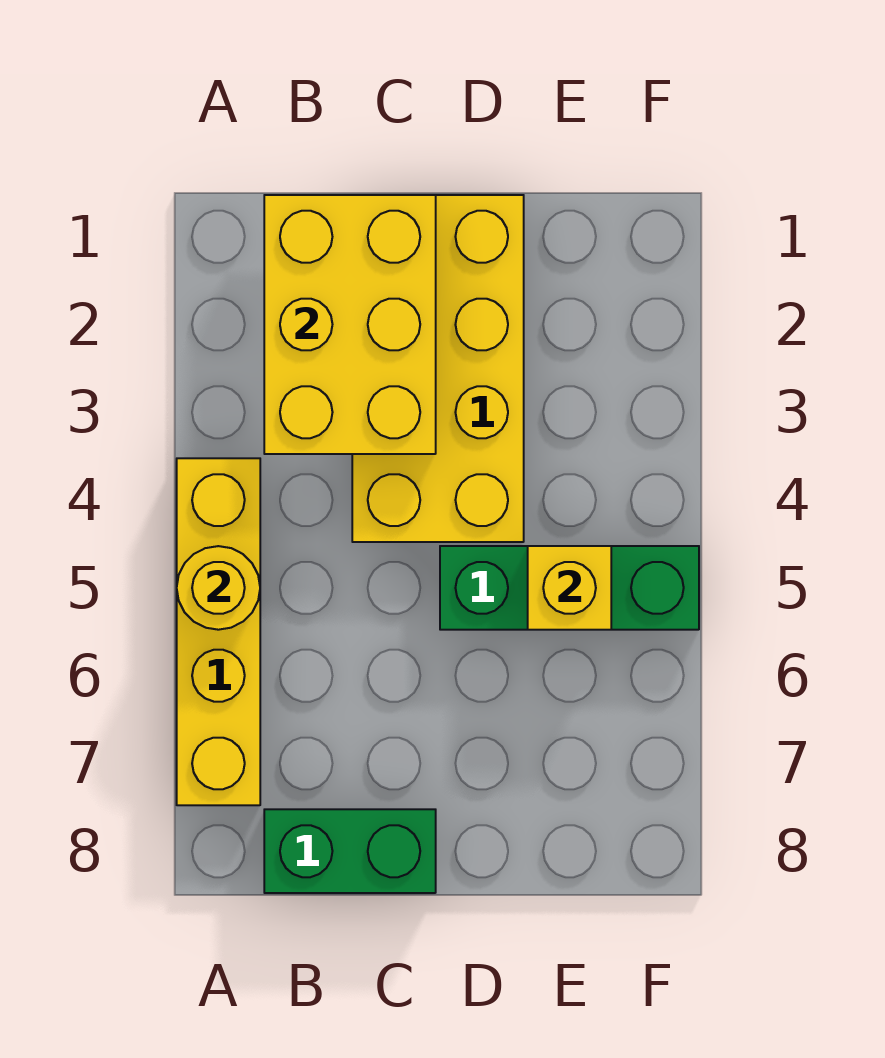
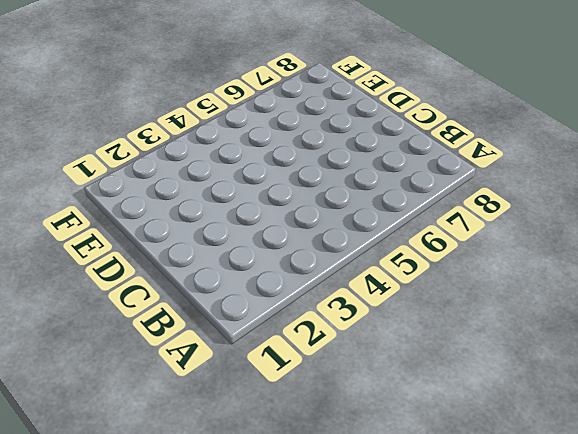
none -> yellow brick A4:A7 level 1
none -> green brick B8:C8 level 1

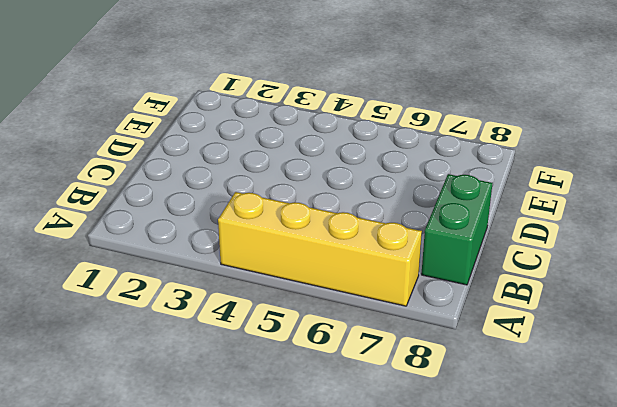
none -> yellow brick C1:D4 level 1
none -> green brick D5:F5 level 1

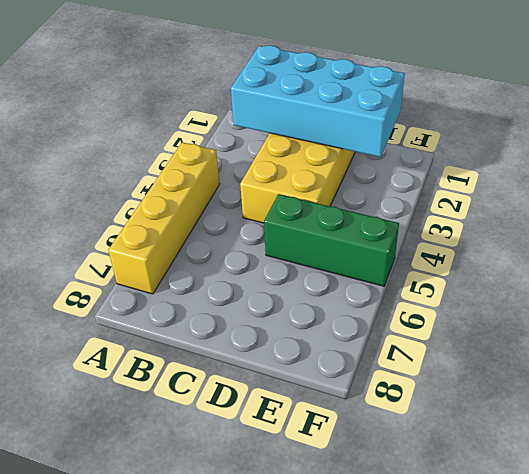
cyan brick B1:E2 level 2 -> yellow brick B1:C3 level 2
none -> green brick B8:C8 level 1
none -> yellow round brick A5 level 2

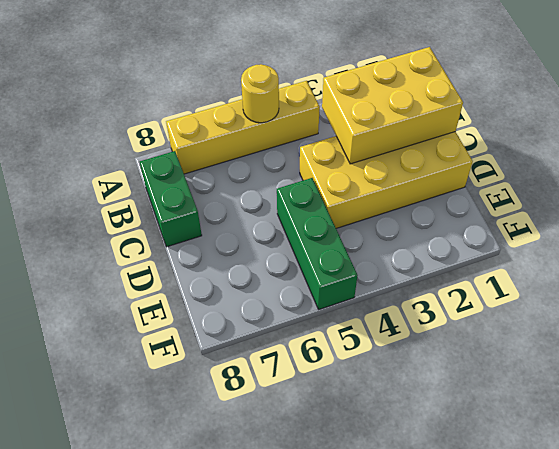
none -> yellow brick E5 level 2

